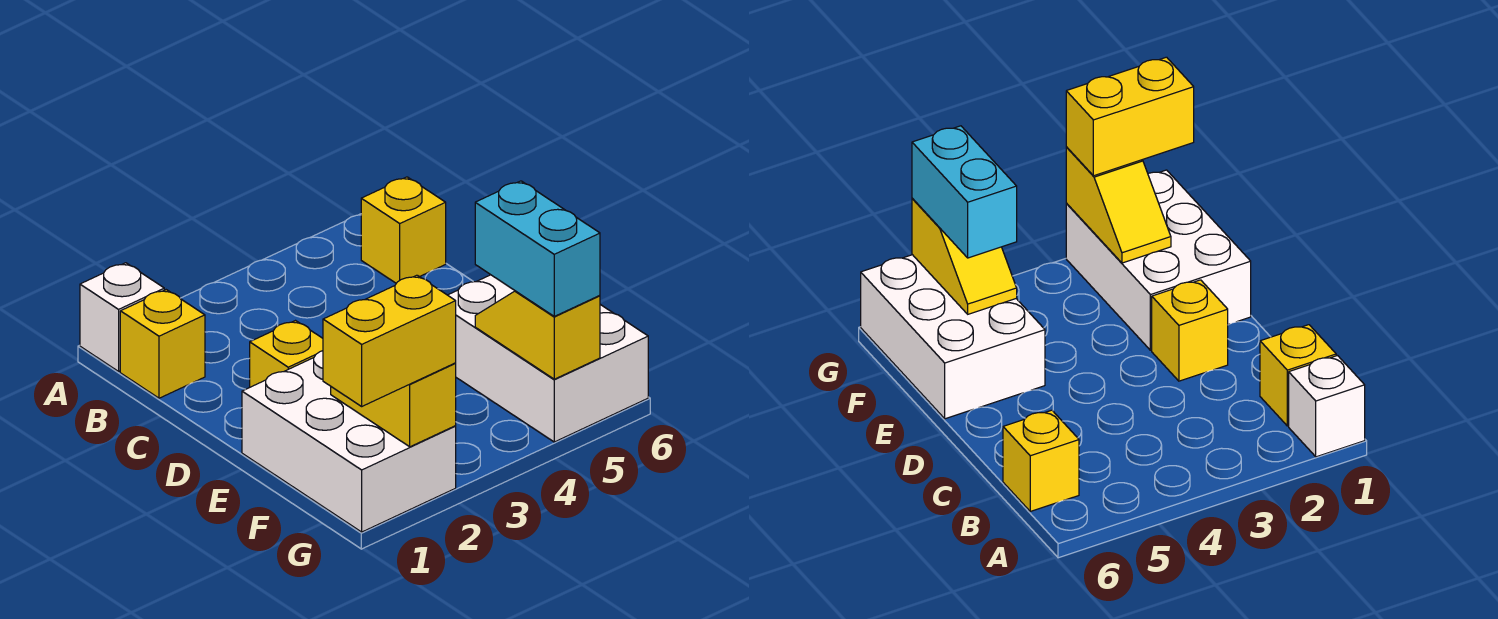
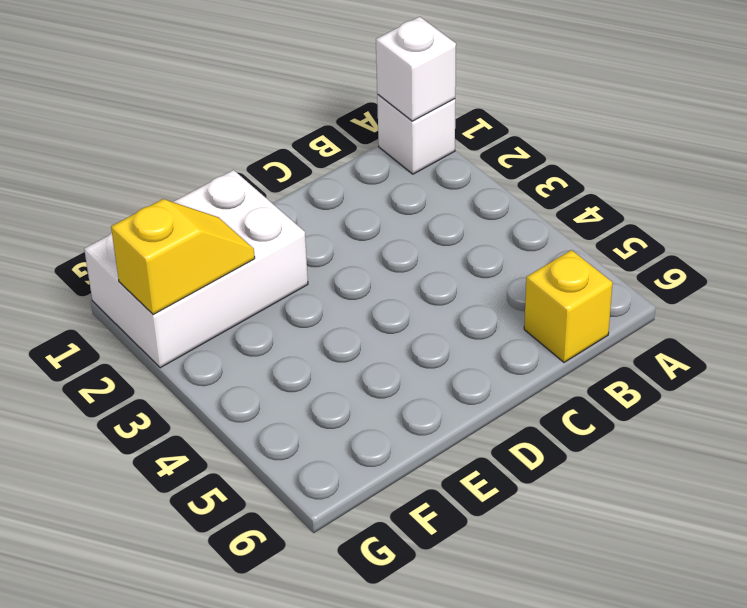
white brick A1 level 2 -> none
none -> yellow brick B1 level 1
none -> yellow brick D2 level 1

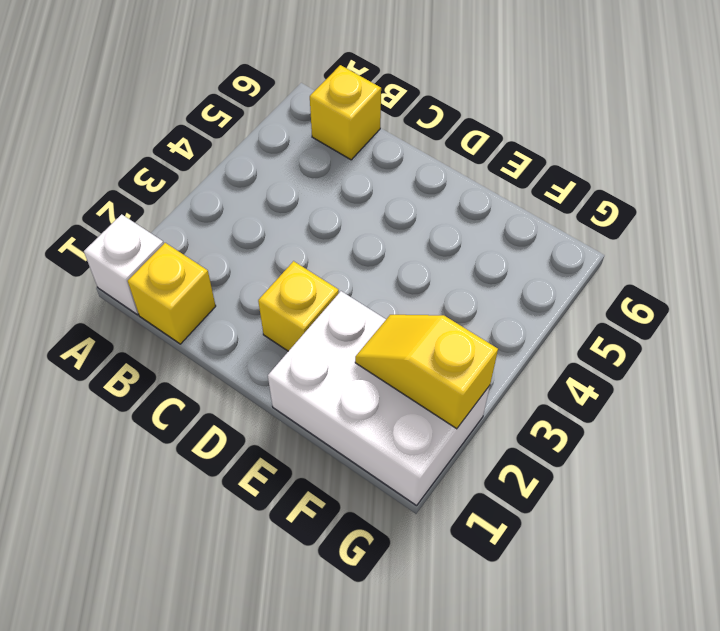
none -> white brick E5:G6 level 1
none -> yellow slope F5:G5 level 2 top G

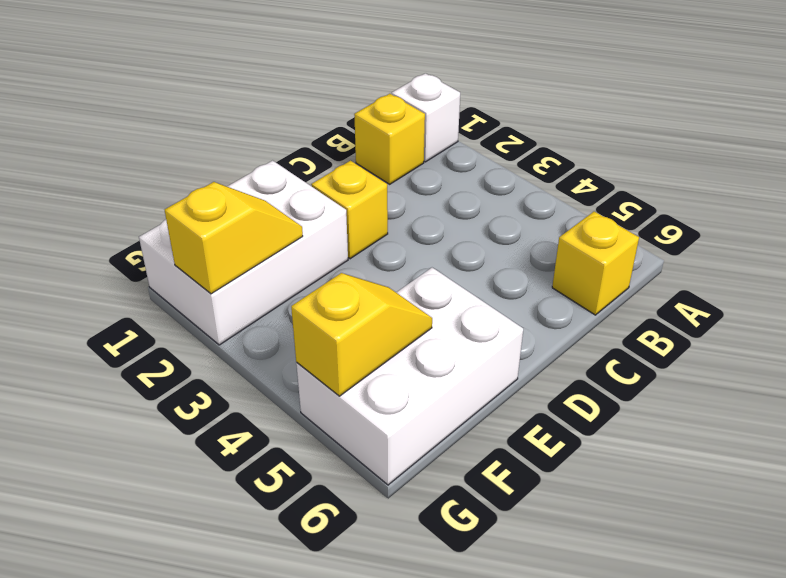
none -> cyan brick F5:G5 level 3
none -> yellow brick G1:G2 level 3

